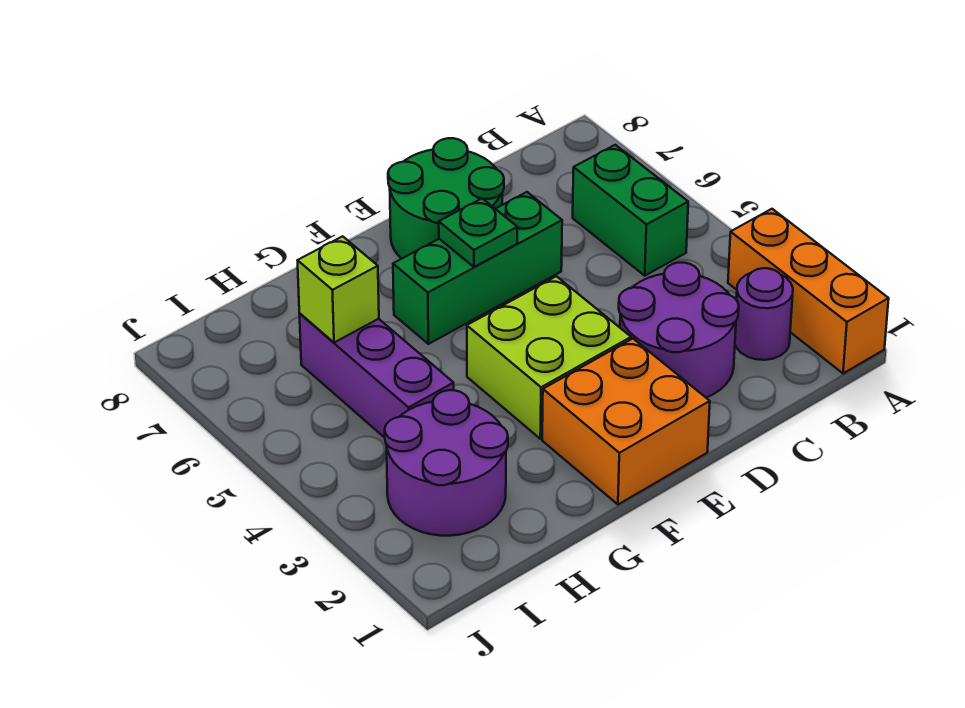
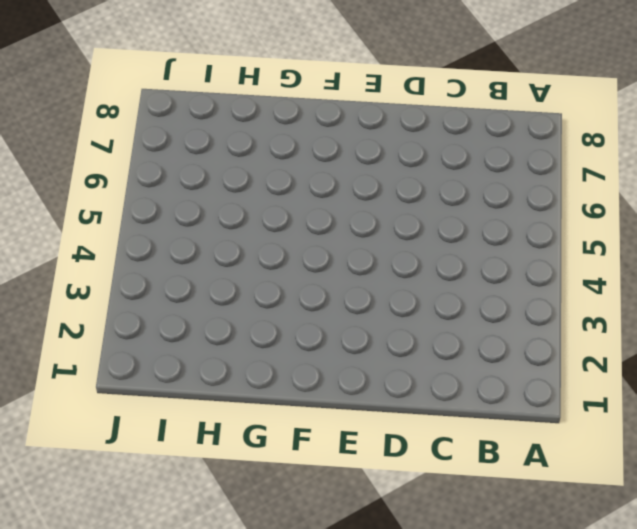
none -> orange brick A1:A3 level 1
none -> purple round brick B2 level 1
none -> green brick B5:B6 level 1

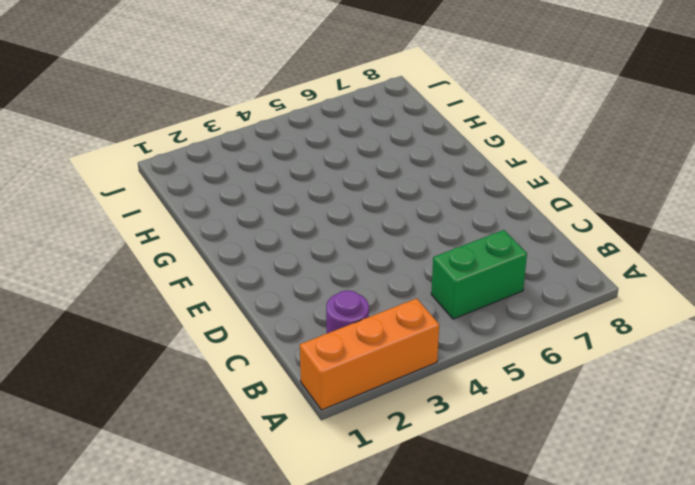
none -> purple round brick C2:D3 level 1
none -> green brick D6:F6 level 1
none -> green round brick D7:E8 level 1

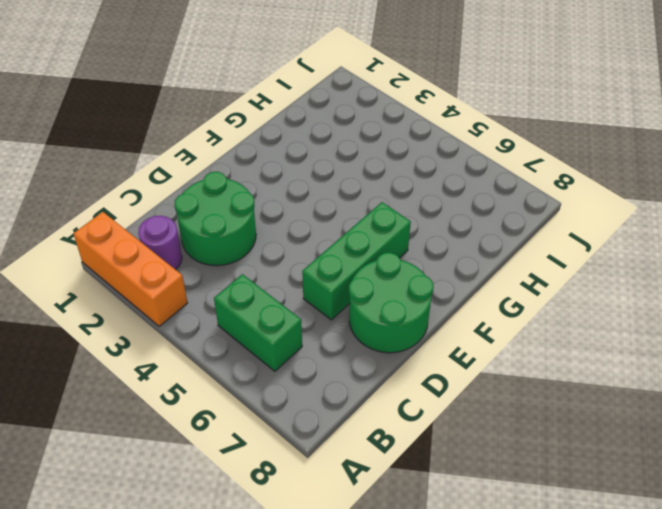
green round brick C2:D3 level 1 -> purple round brick C2:D3 level 1
none -> orange brick E1:F2 level 1
none -> lime brick E3:F4 level 1
none -> purple round brick H2:I3 level 1

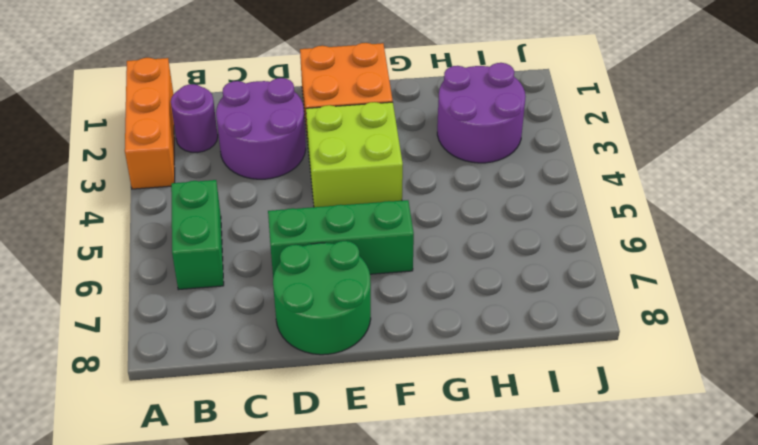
none -> purple brick H4:H6 level 1
none -> green plate E6 level 2
none -> lime brick H6 level 2

